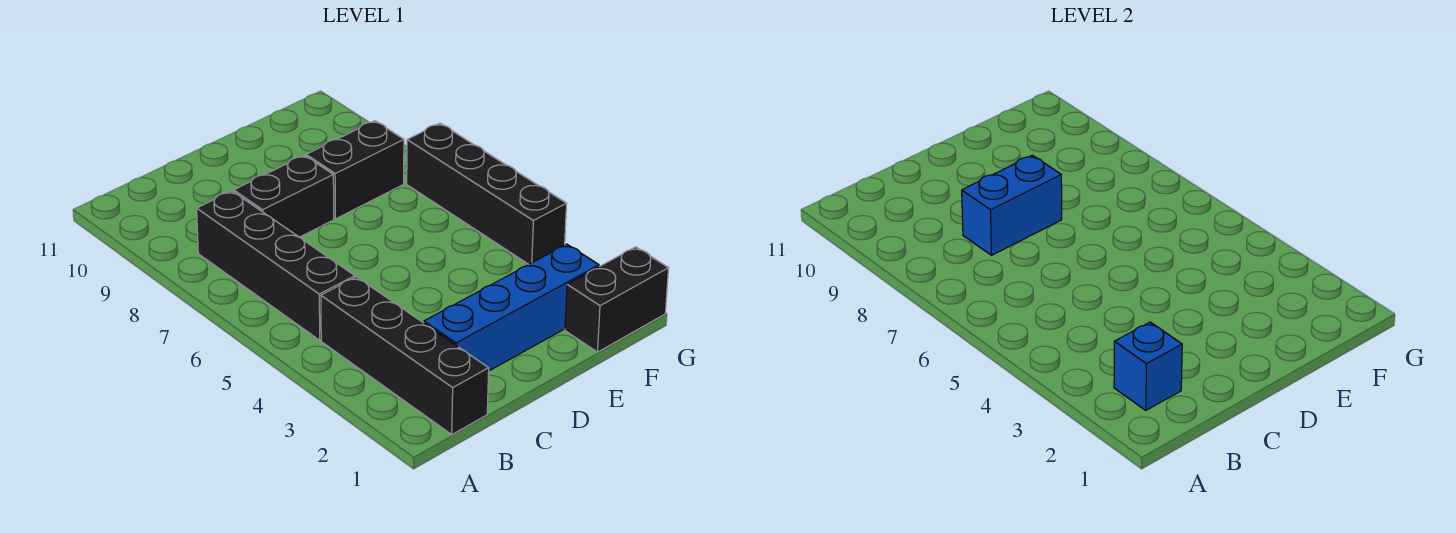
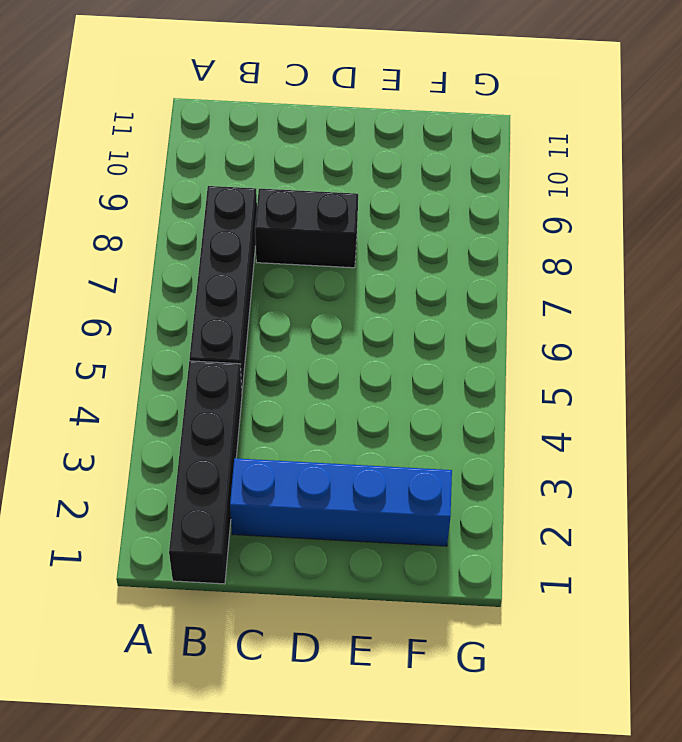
none -> black brick E8:F8 level 1
none -> black brick F1:G1 level 1

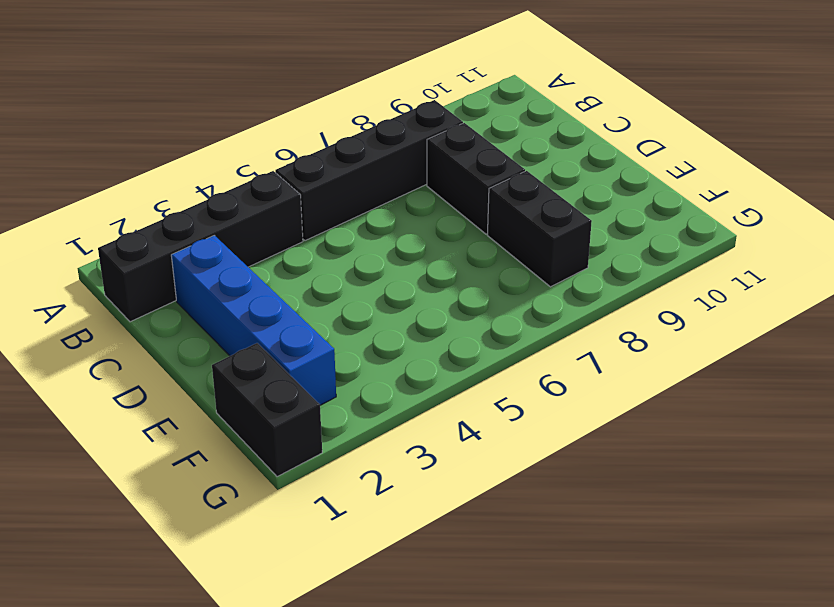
none -> black brick G4:G7 level 1
none -> blue brick B2 level 2

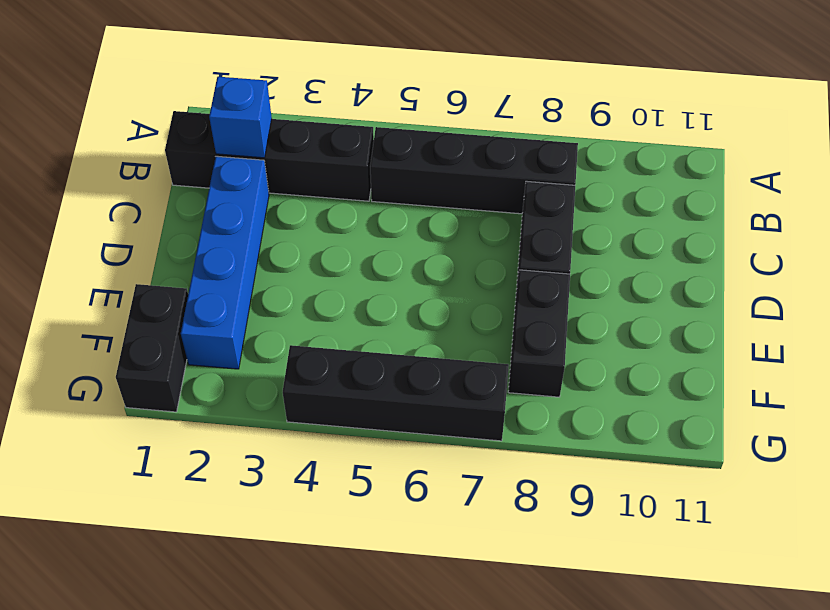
none -> blue brick C8:D8 level 2

